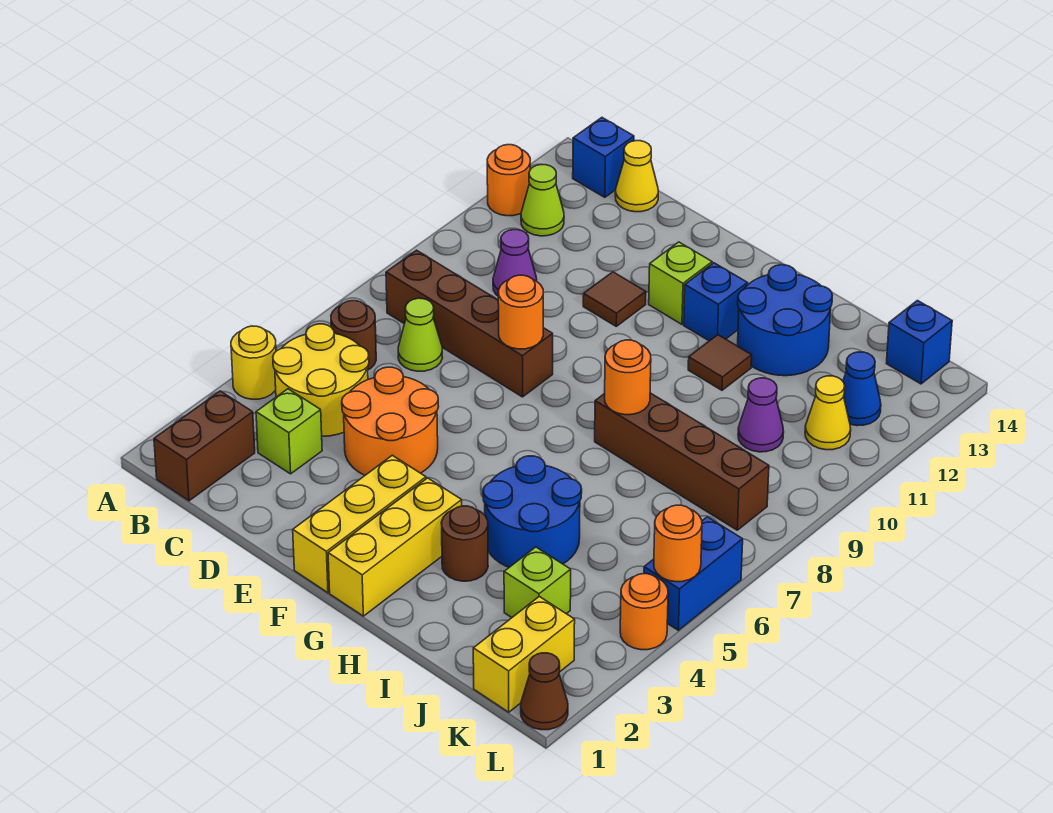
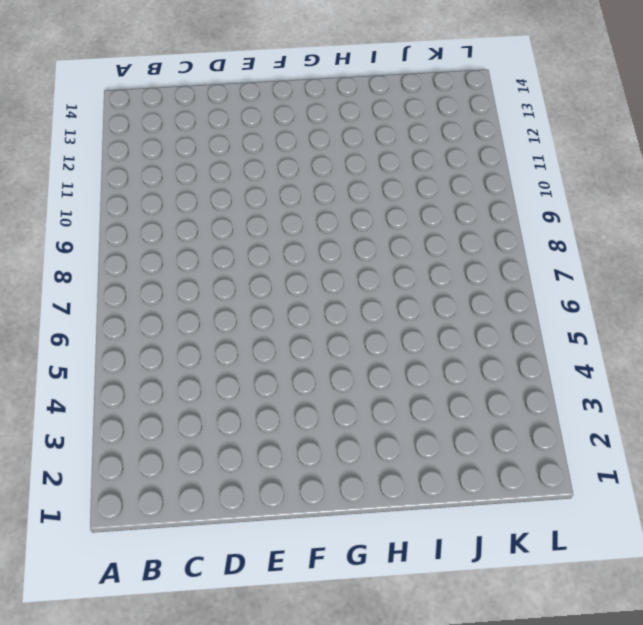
none -> yellow round brick A4 level 1
none -> orange round brick A12 level 1
none -> brown brick B1:B2 level 1
none -> yellow round brick B4:C5 level 1

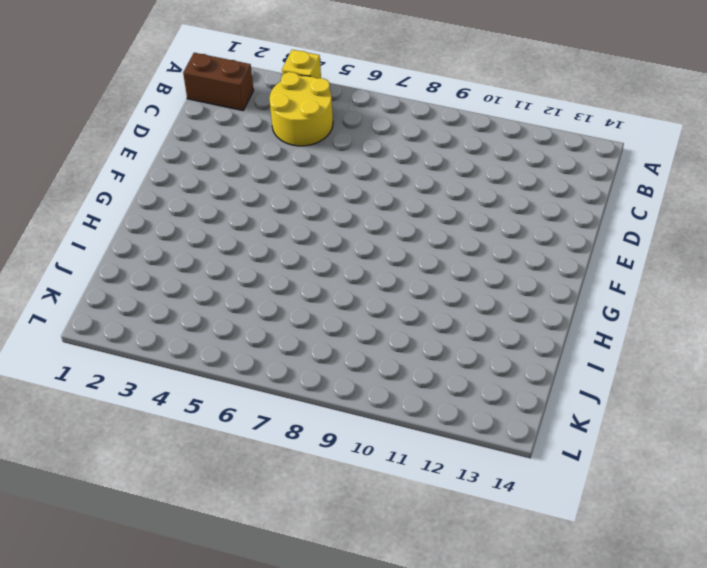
yellow brick A4 level 1 -> yellow round brick A4 level 1
none -> orange round brick A12 level 1
none -> brown round brick B6 level 1
none -> brown brick B8:E8 level 1
none -> lime cone B12 level 1

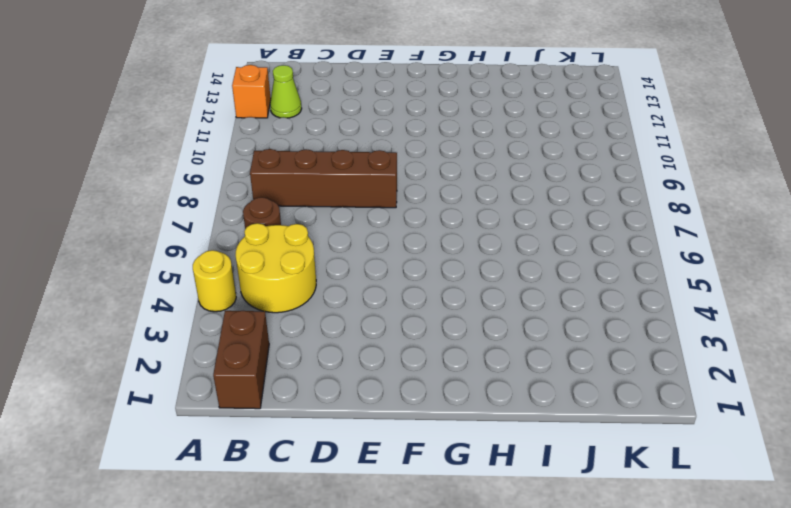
orange brick A12 level 1 -> orange round brick A12 level 1
none -> blue brick B14 level 1
none -> lime brick C3 level 1
none -> lime cone C7 level 1
none -> purple cone C10 level 1

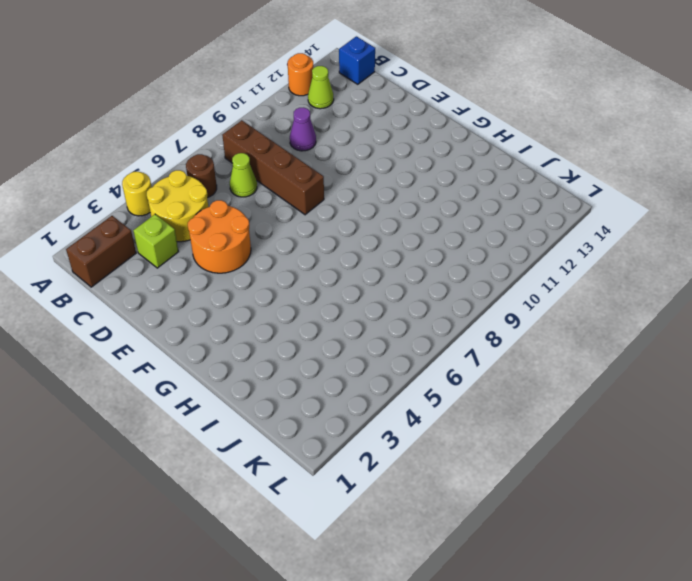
none -> yellow cone C14 level 1
none -> brown tile E11 level 1
none -> yellow brick F1:F3 level 1
none -> lime brick F12 level 1

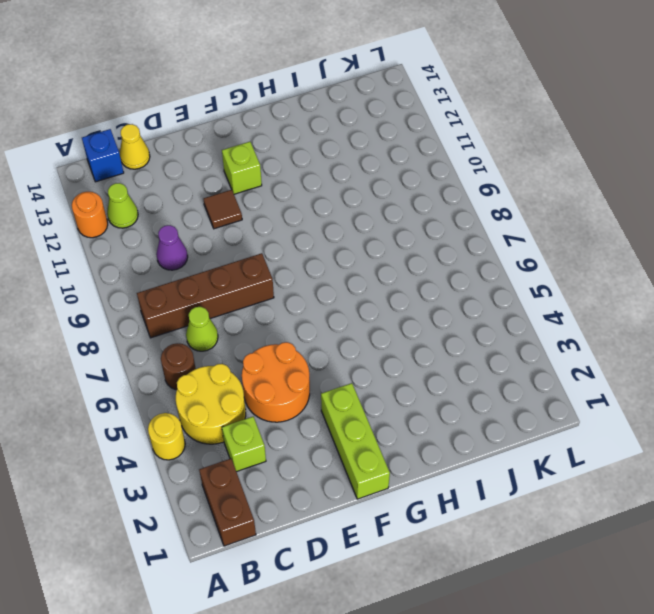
lime brick F1:F3 level 1 -> yellow brick F1:F3 level 1
none -> yellow brick G1:G3 level 1
none -> blue brick G12 level 1
none -> brown round brick H3 level 1
none -> blue round brick H4:I5 level 1

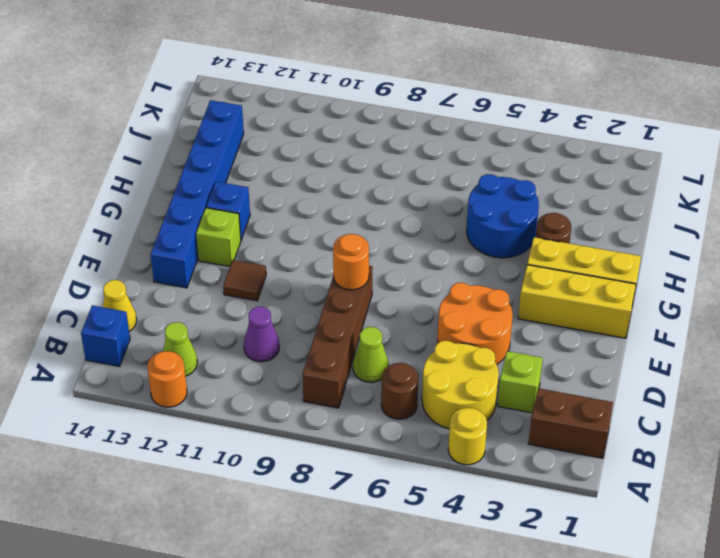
blue brick E13:J13 level 1 -> blue round brick H12:I13 level 1
none -> brown brick H8:K8 level 1
none -> brown tile H11 level 1
none -> lime brick J3 level 1
none -> purple cone J10 level 1

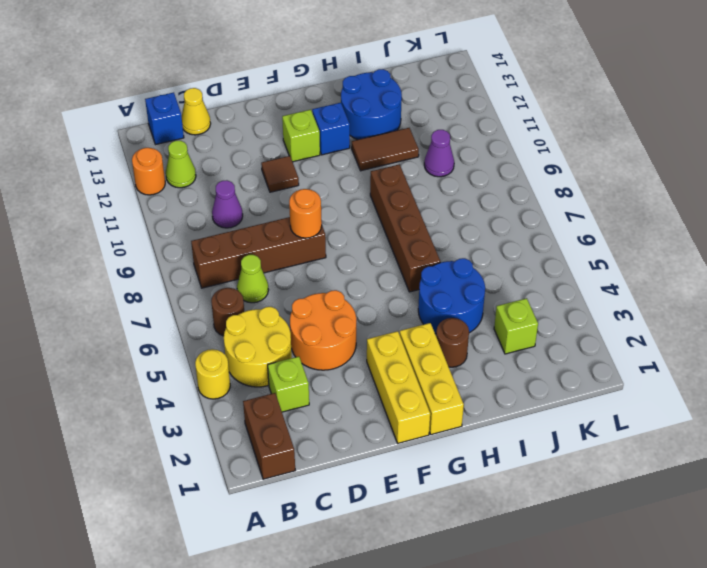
brown brick H6:H9 level 1 -> brown brick H8:K8 level 1
brown tile H11:I11 level 1 -> brown tile H11 level 1
none -> yellow brick K1:K2 level 1
none -> yellow cone K11 level 1
none -> blue cone K12 level 1
none -> blue brick K14 level 1

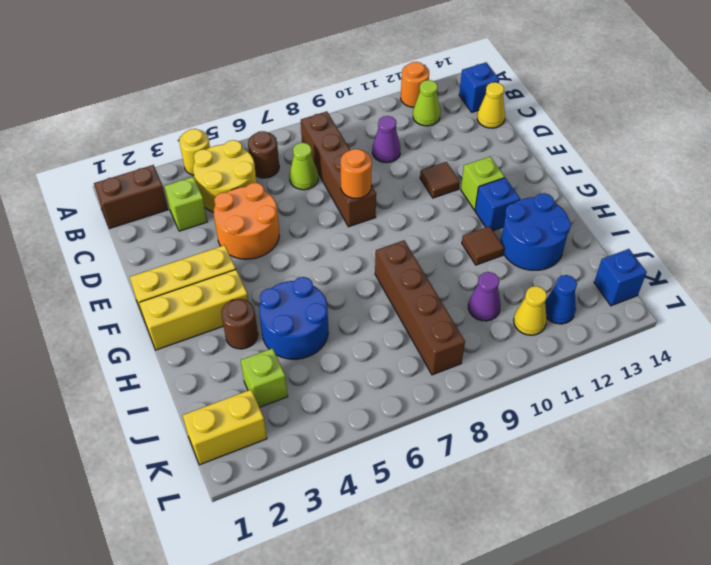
none -> brown cone L1 level 1
none -> orange round brick L4 level 1
none -> blue brick L5:L6 level 1
none -> orange round brick H8 level 2

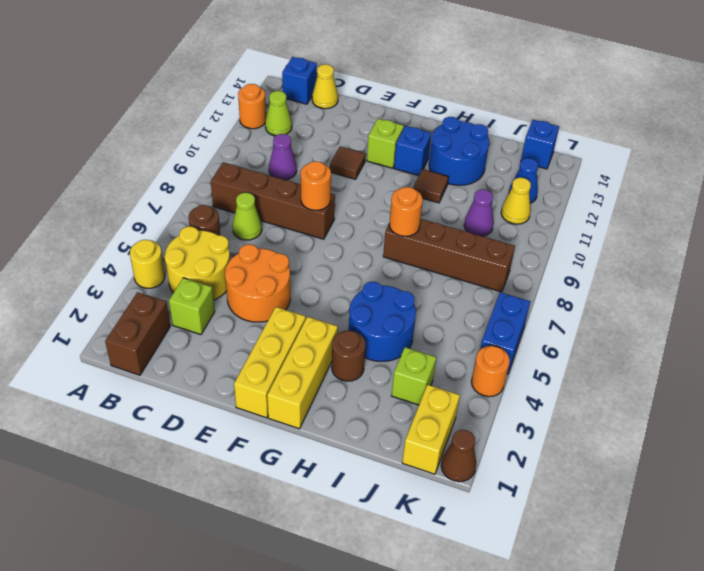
none -> orange round brick L5 level 2

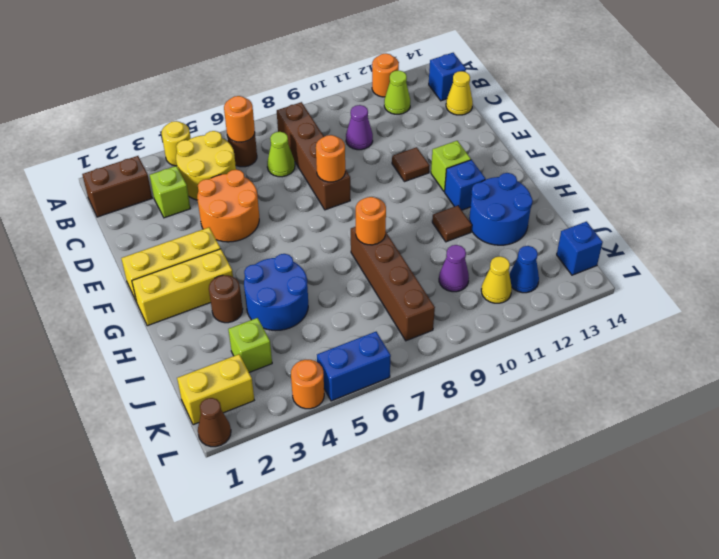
orange round brick B6 level 2 -> orange round brick L5 level 2

